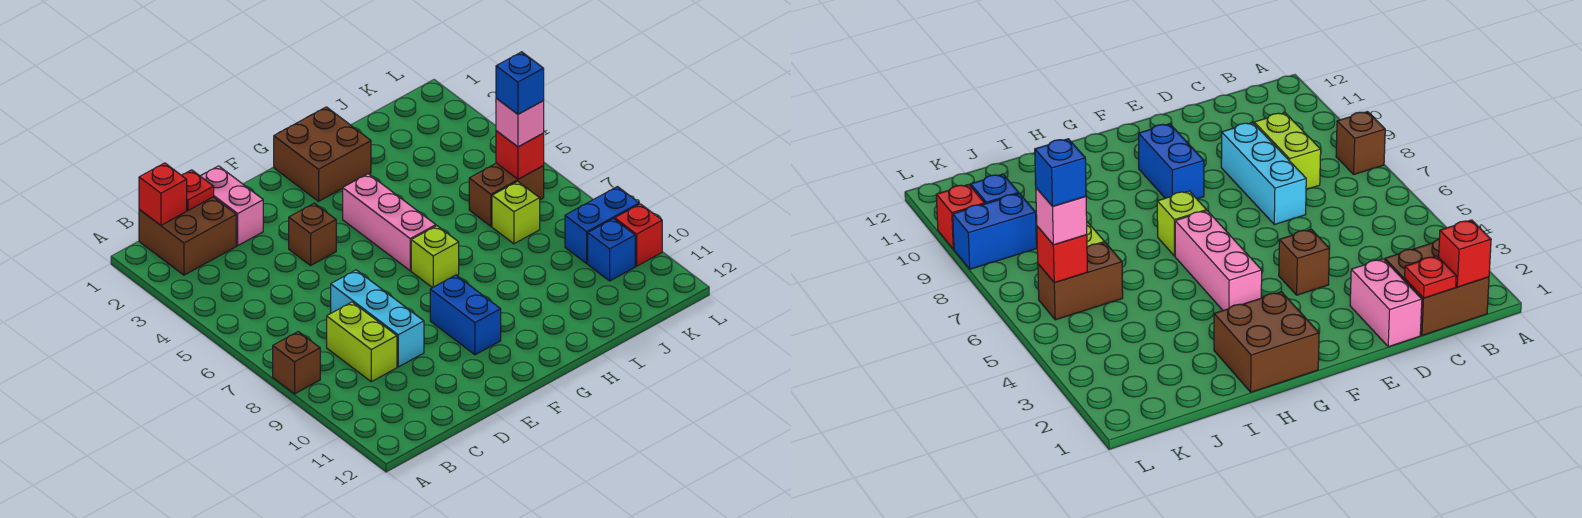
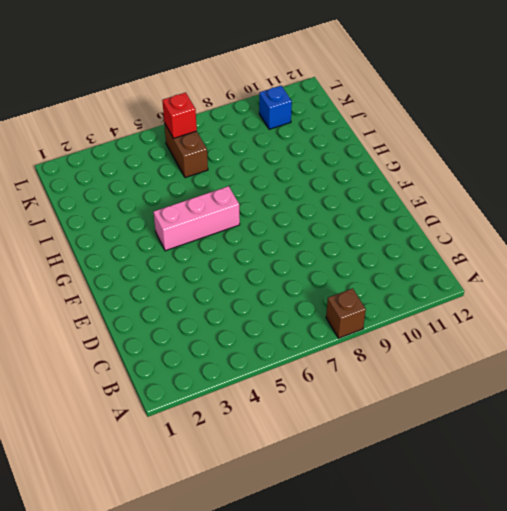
none -> brown brick B1:C2 level 1
none -> lime brick C8:C9 level 1
none -> pink brick D1:D2 level 1

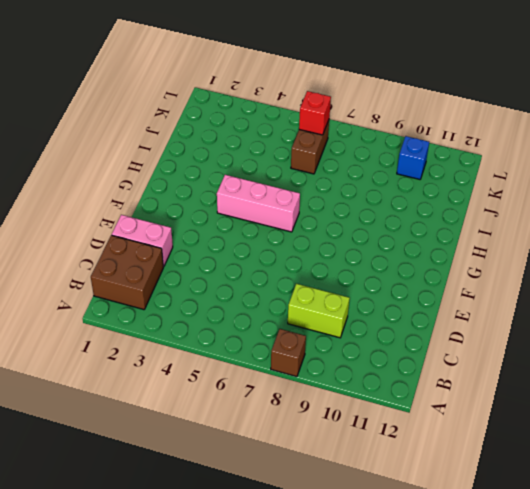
none -> cyan brick D7:D9 level 1
none -> brown brick E4 level 1
none -> blue brick F9:F10 level 1

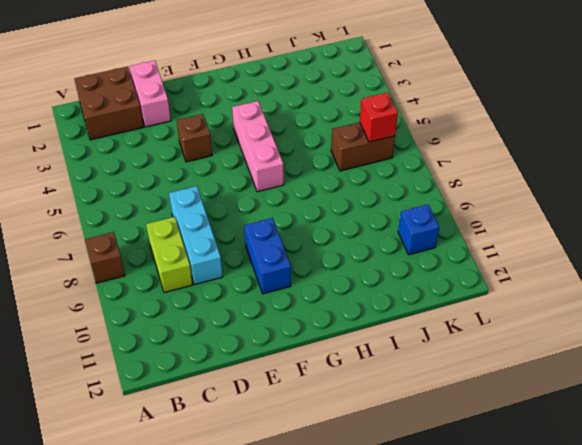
none -> brown brick G1:H2 level 1
none -> lime brick G7 level 1
none -> lime brick J7 level 1

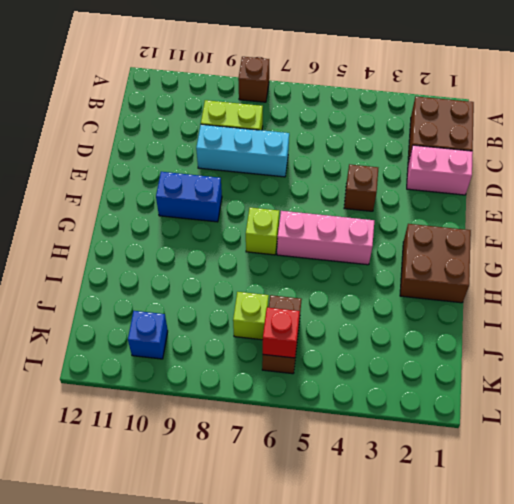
none -> blue brick K9:L9 level 1
none -> red brick L10 level 1
none -> red brick B1 level 2

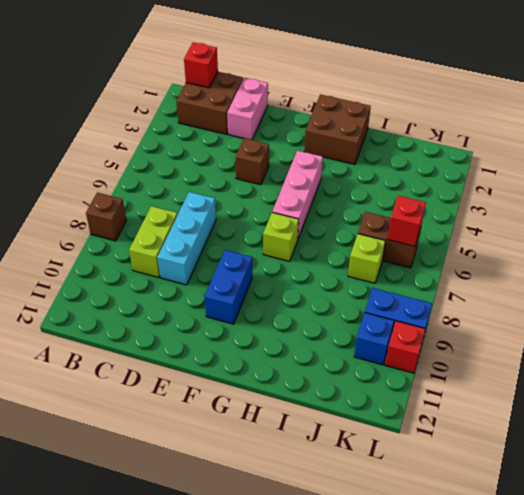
none -> red plate C1 level 2
none -> pink brick K6 level 3
none -> blue brick K6 level 4

